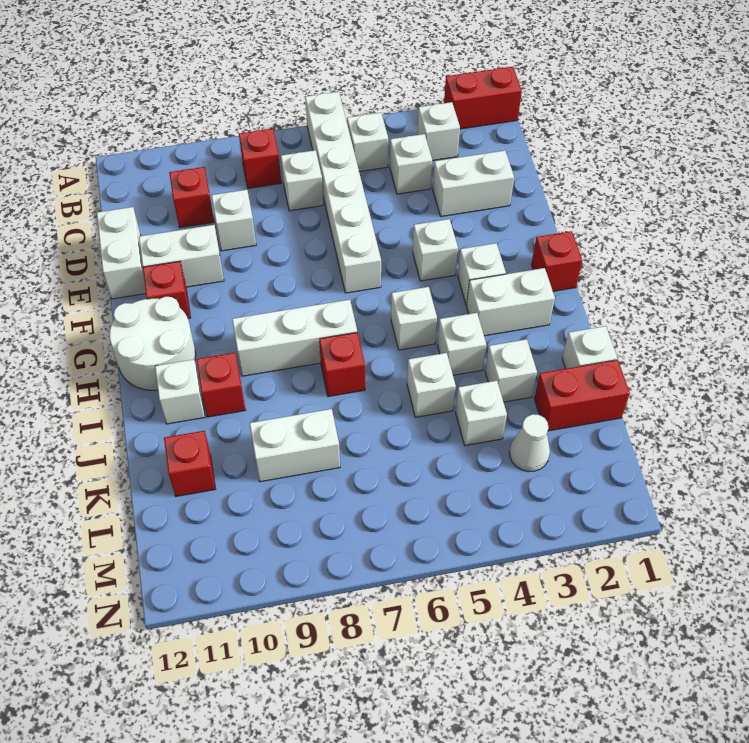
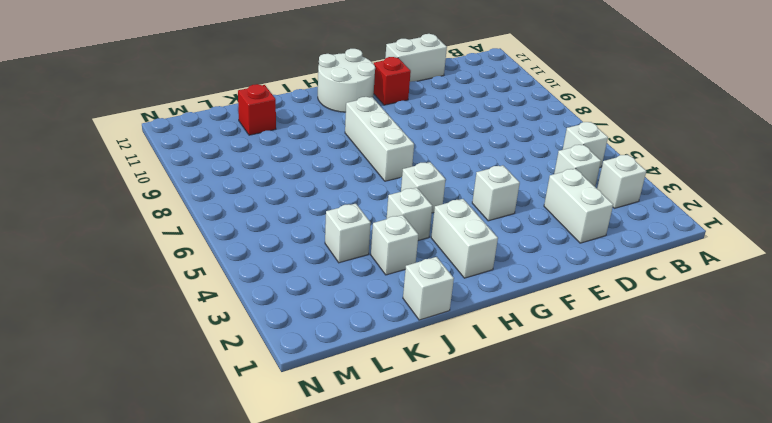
none -> red brick A1:A2 level 1
none -> white brick A6:F6 level 1
none -> red brick B8 level 1
none -> white brick C7 level 1

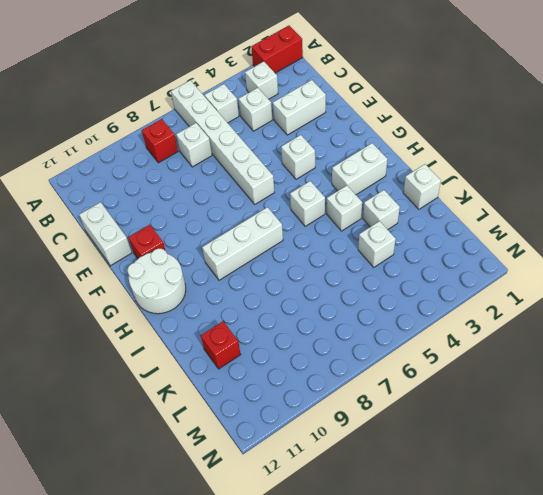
none -> red brick C10 level 1
none -> white brick D9 level 1
none -> white brick E10:E11 level 1
none -> red brick G1 level 1

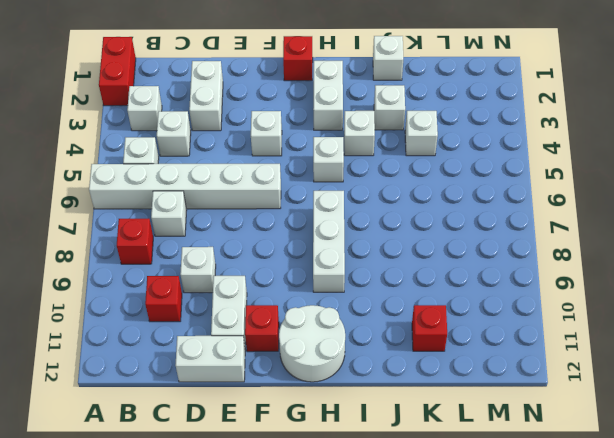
none -> white brick G3 level 1
none -> red brick I7 level 1
none -> red brick I10 level 1
none -> white brick I11 level 1

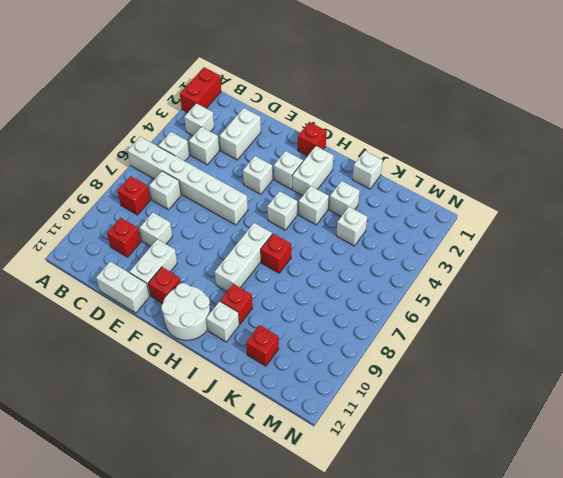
none -> white brick J5 level 1
none -> red brick K1:K2 level 1
none -> white brick K8:K9 level 1
none -> white cone L3 level 1

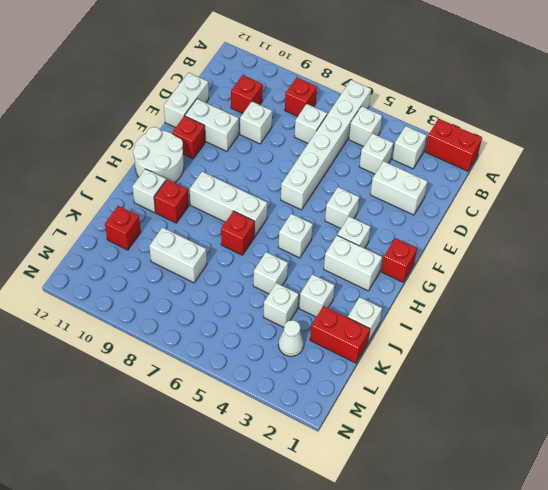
none -> white brick I4 level 1

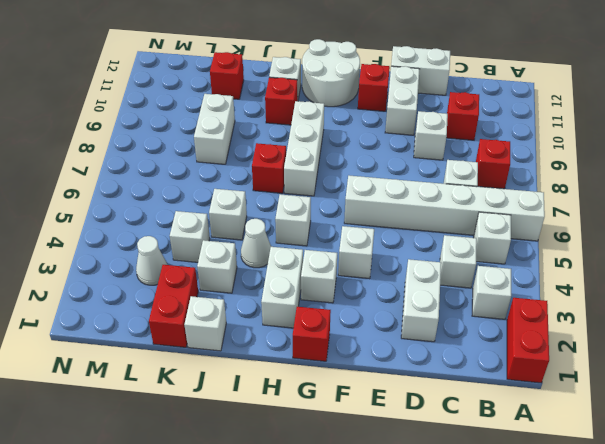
white cone I4 level 1 -> white brick I4 level 1

